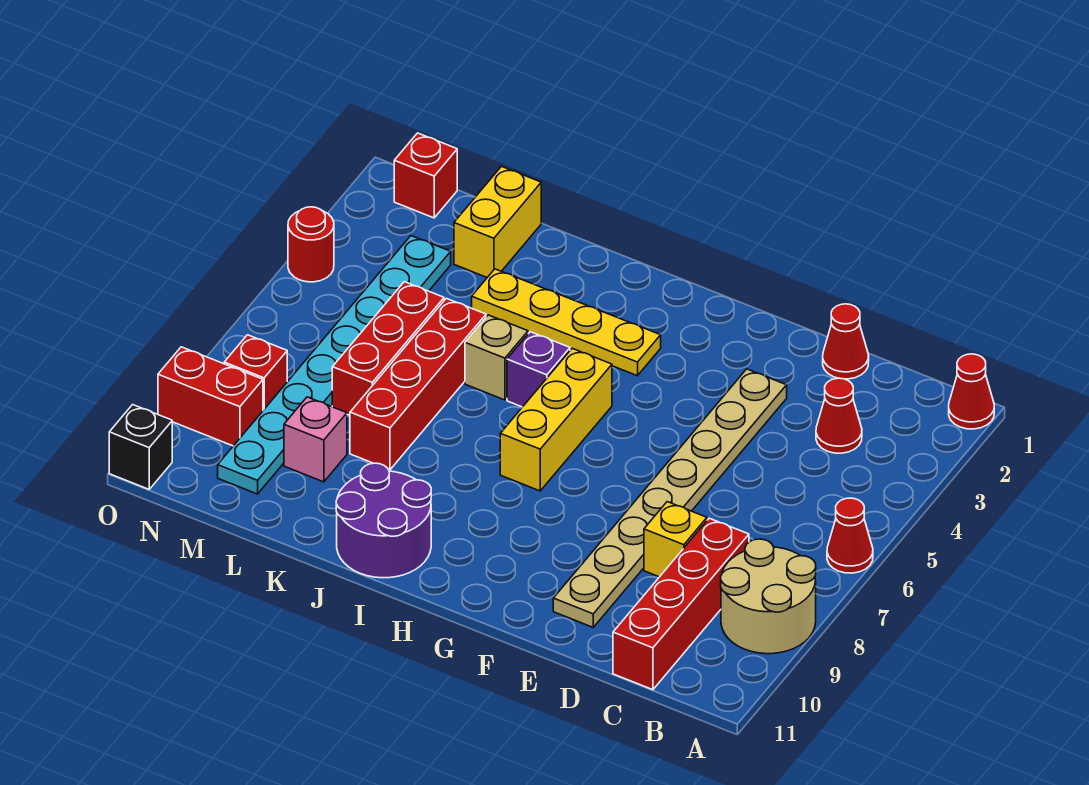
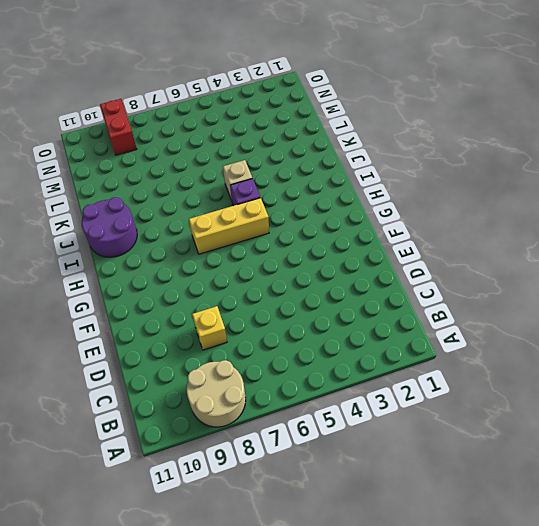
none -> red cone A1 level 1
none -> red cone A6 level 1
none -> red cone C3 level 1

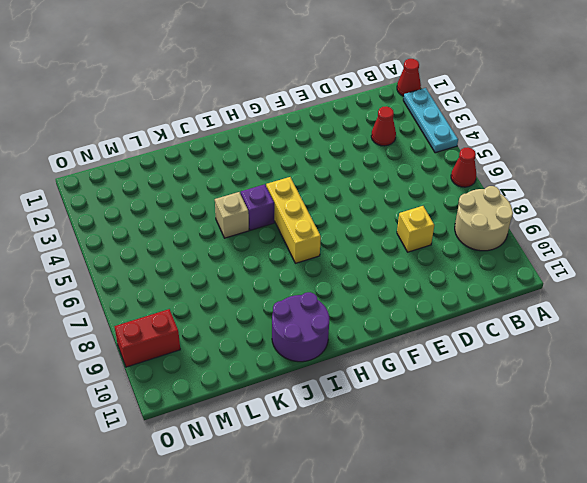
cyan plate A2:A4 level 1 -> none
none -> red brick C8:C11 level 1
none -> red cone D1 level 1
none -> tan plate E3:E10 level 1

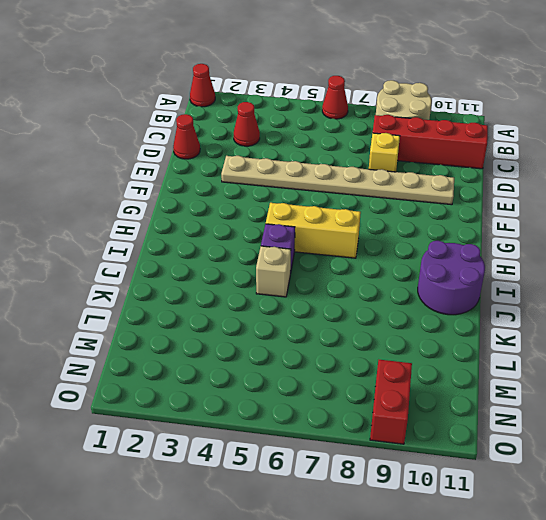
none -> yellow plate H3:K3 level 1
none -> red brick K5:K8 level 1
none -> yellow brick L1:L2 level 1

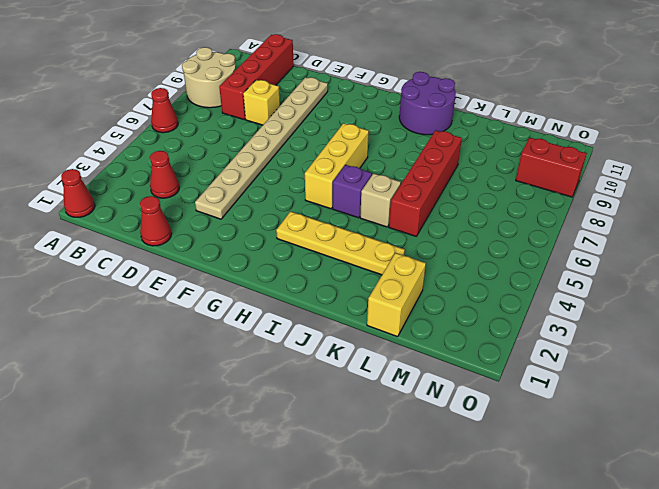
none -> red brick L5:L7 level 1
none -> pink brick L9 level 1
none -> cyan plate M3:M10 level 1

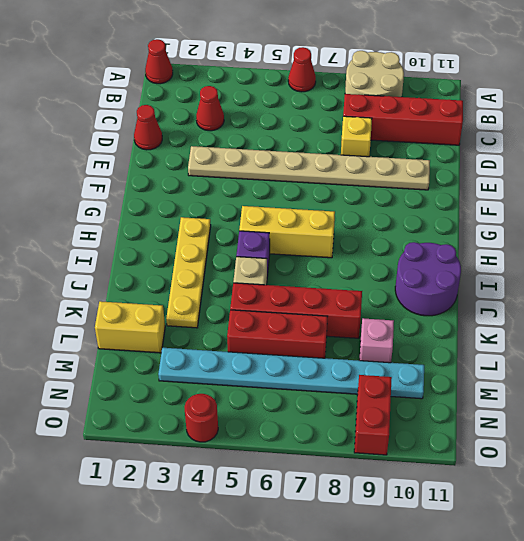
none -> red brick N1 level 1
none -> red brick N8 level 1
none -> black brick O11 level 1

